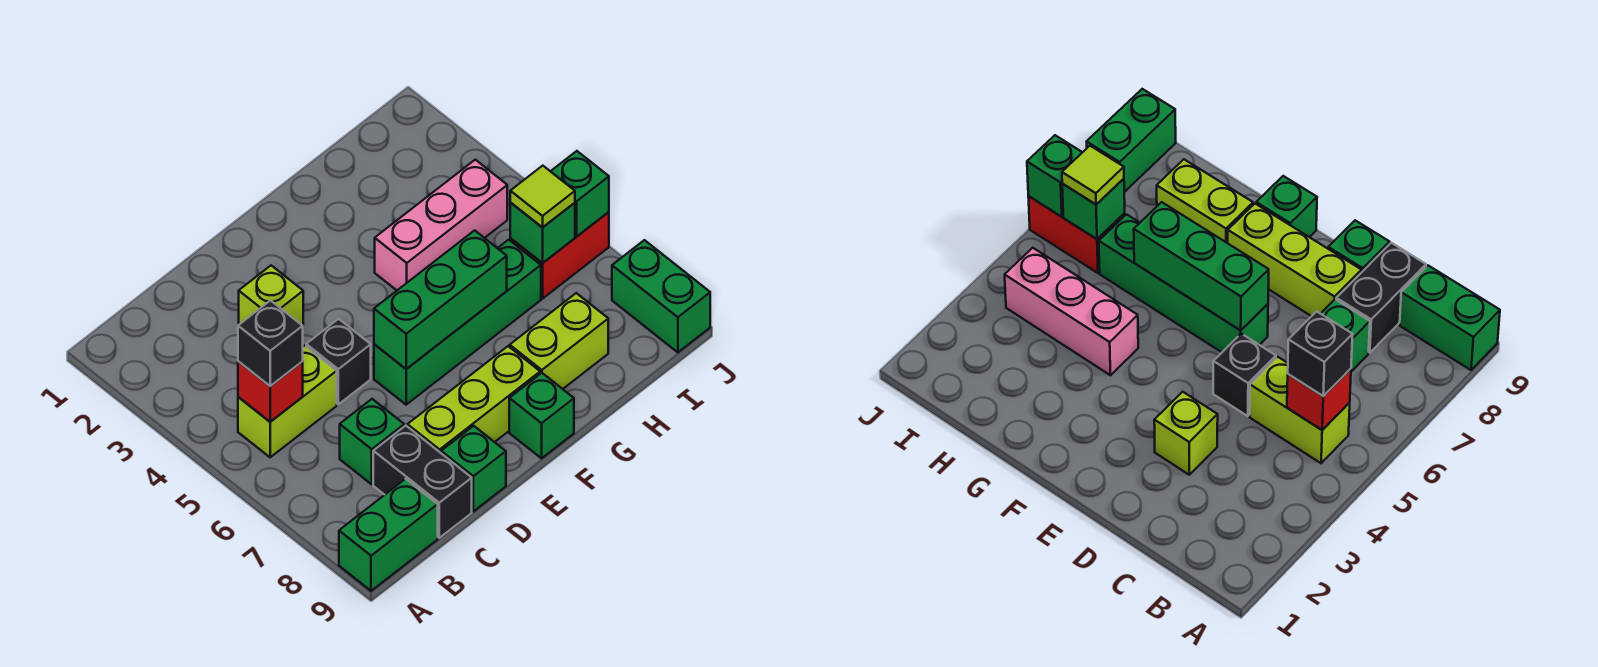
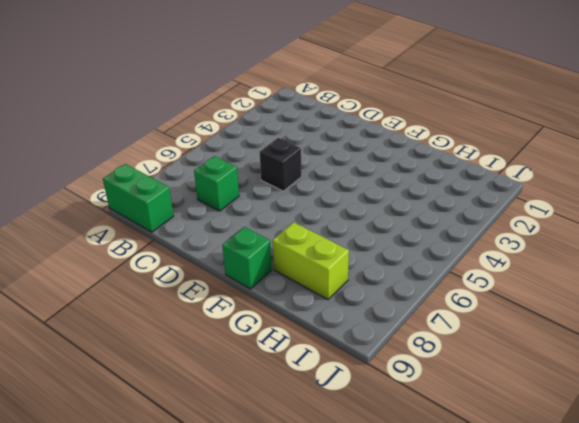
none -> lime brick B5:C5 level 1
none -> black brick C8:C9 level 1
none -> lime brick D3 level 1

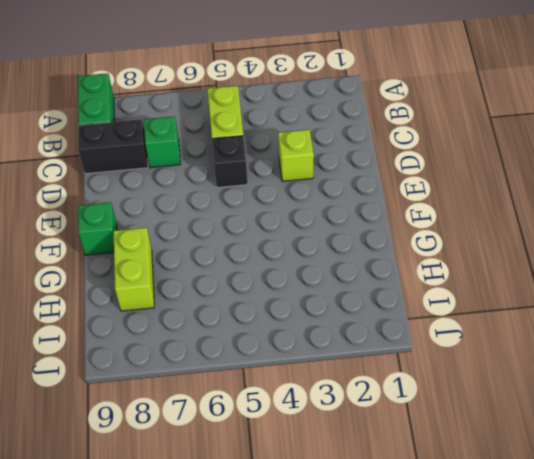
none -> lime brick D8:F8 level 1
none -> green brick D9 level 1
none -> green brick E6:H6 level 1

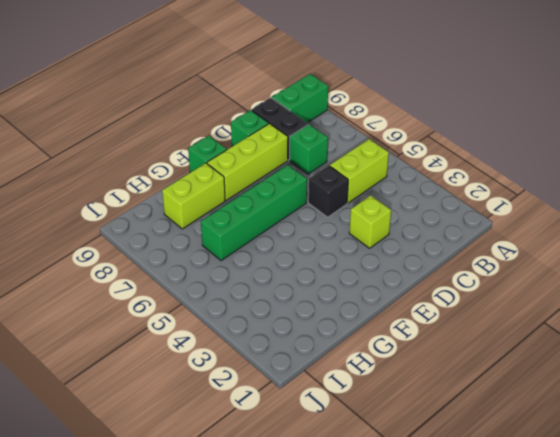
none -> pink brick G4:I4 level 1
none -> red brick I6:J6 level 1
none -> green brick J8:J9 level 1

